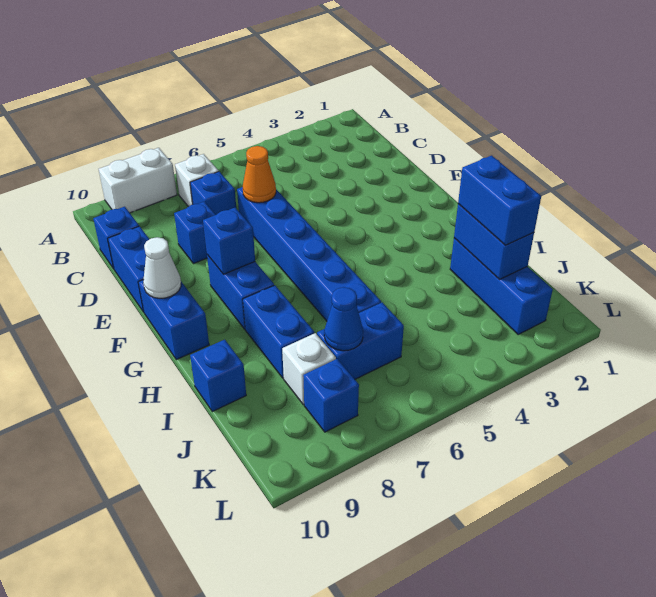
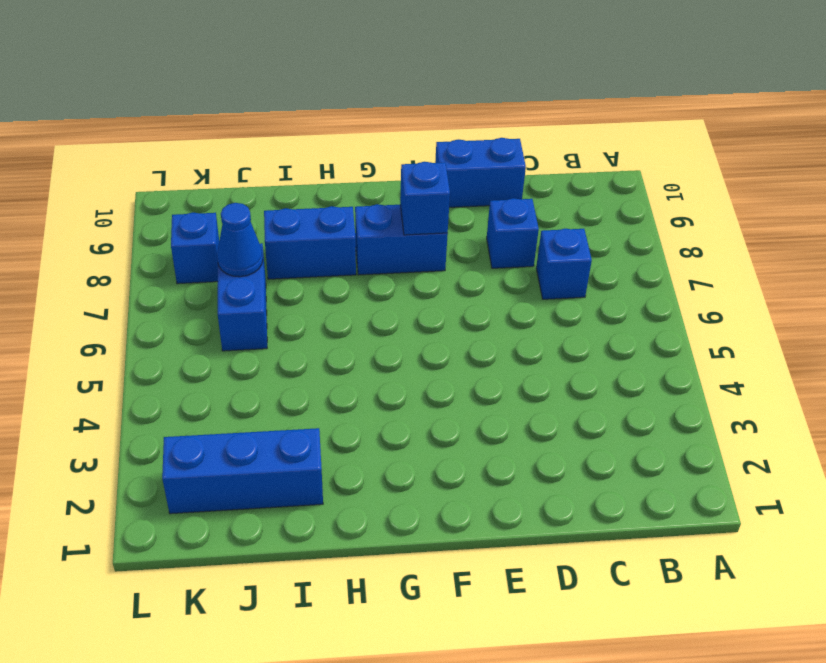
none -> white brick A8:A9 level 1
none -> white brick B7 level 1
none -> blue brick C10 level 1

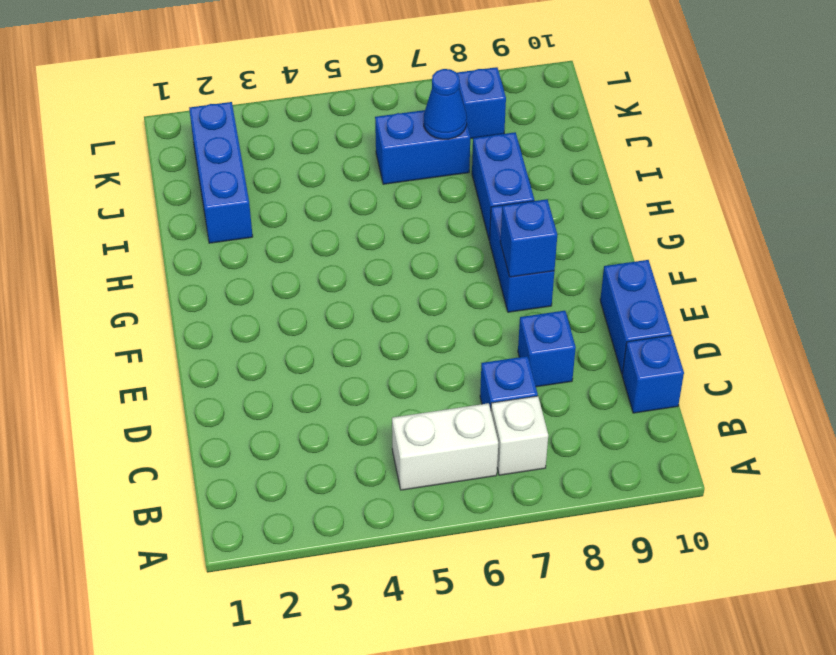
white brick B5:B6 level 1 -> white brick A8:A9 level 1
none -> blue brick D6:I6 level 1
none -> blue brick F10:G10 level 1
none -> blue brick I10 level 1

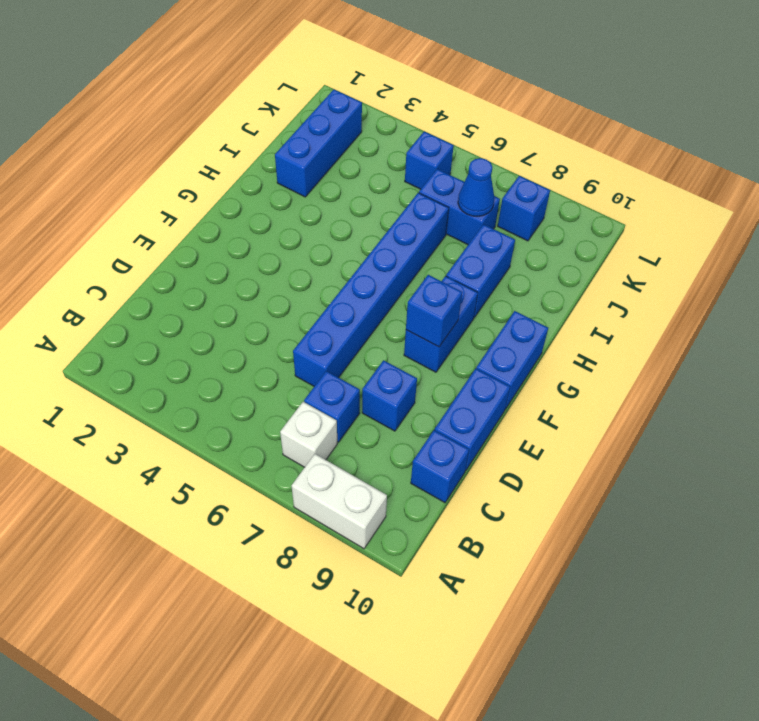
blue brick K5 level 1 -> blue brick I10 level 1
none -> white brick J8 level 1
none -> orange cone D6 level 2
none -> white cone F10 level 2

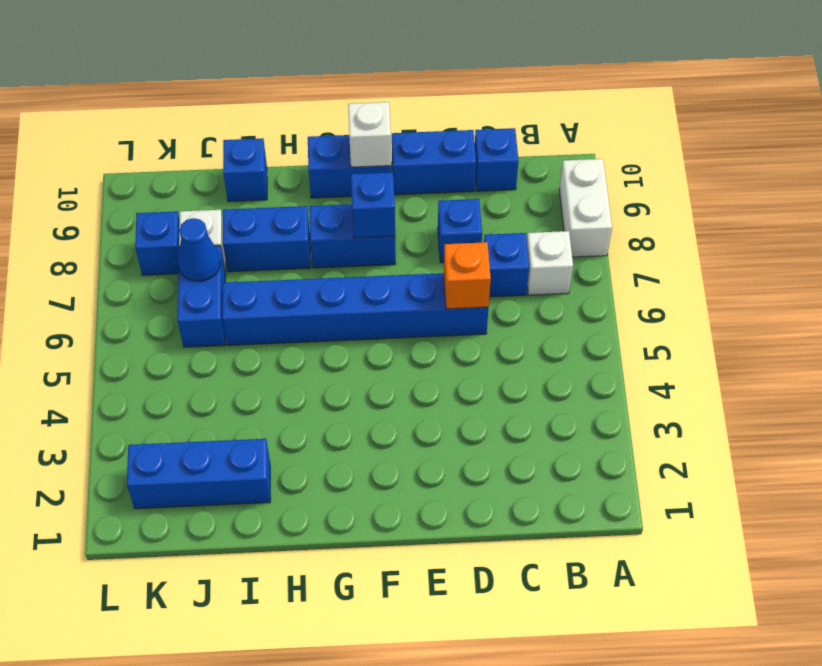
orange brick D6 level 2 -> orange cone D6 level 2
white brick F10 level 2 -> white cone F10 level 2
none -> blue brick I2:J2 level 2
none -> blue brick I2:J2 level 3

